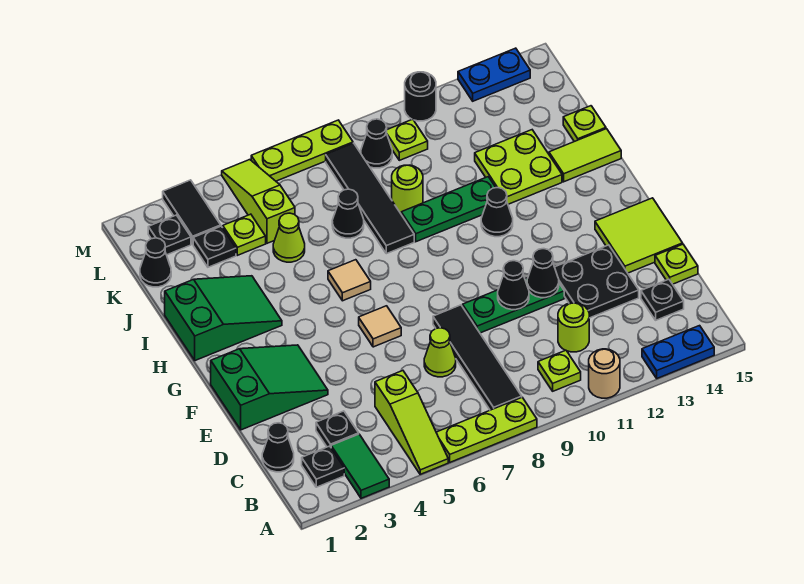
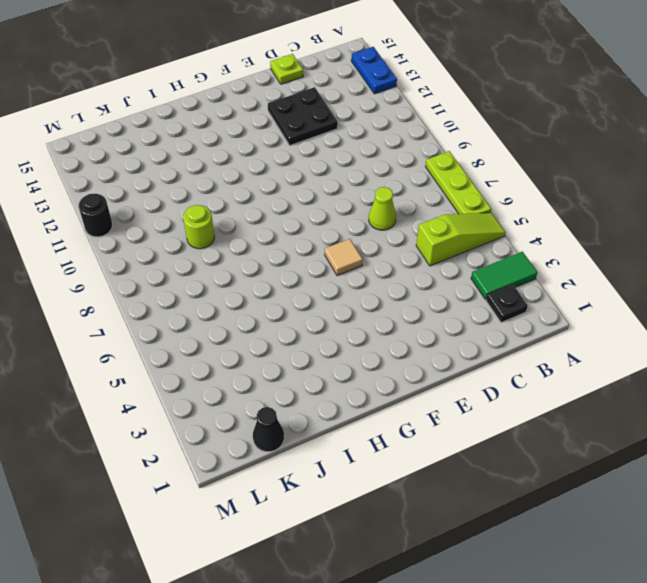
none -> tan round brick A11 level 1
none -> black tile B8:E8 level 1
none -> lime plate B10 level 1
none -> black cone C1 level 1

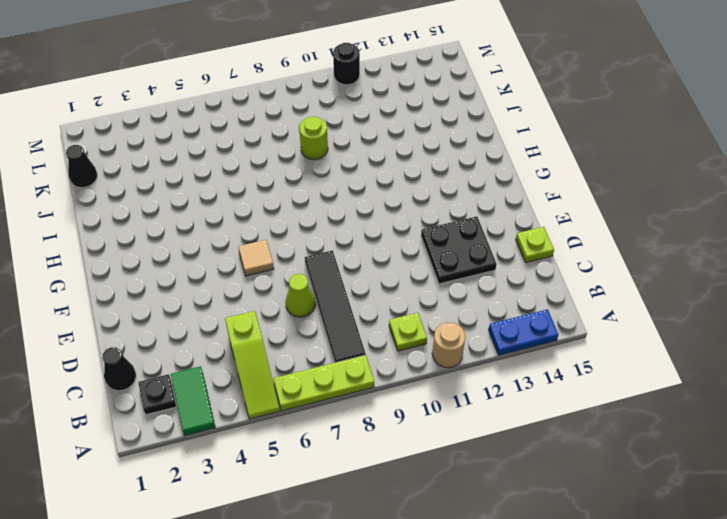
none -> black plate C3 level 1
none -> lime round brick C11 level 1
none -> black plate C14 level 1
none -> green slope E1:F3 level 1 top 1

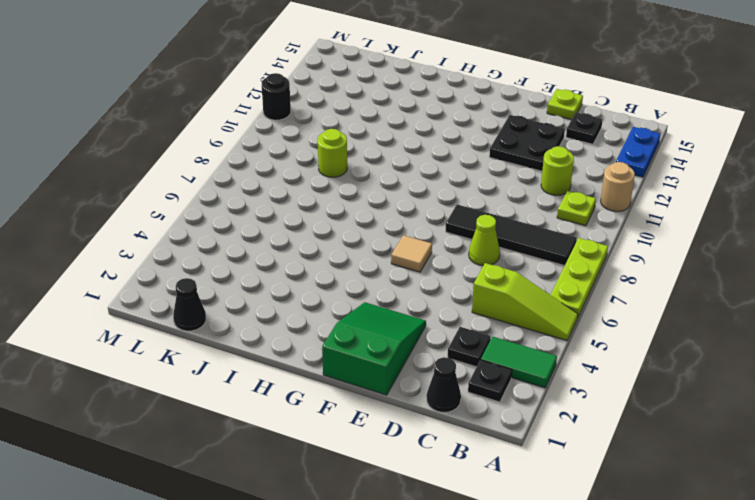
none -> green plate E9:E11 level 1
none -> lime tile E14:F15 level 1
none -> green slope H1:I3 level 1 top 1
none -> tan tile H6 level 1

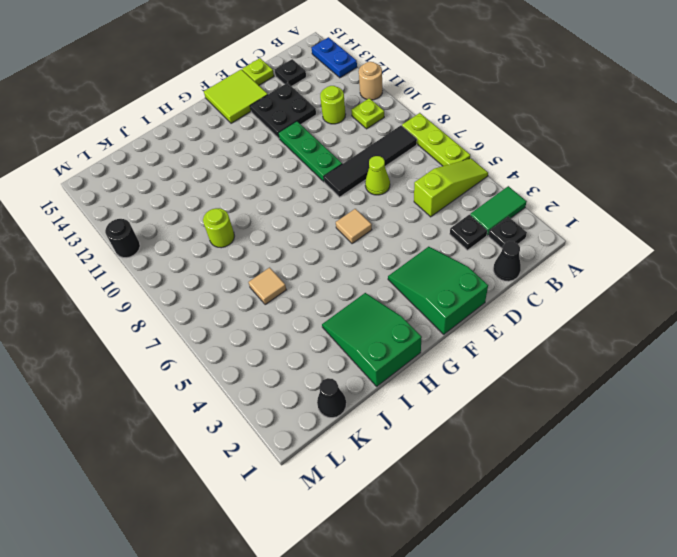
tan tile J6 level 1 -> tan tile H6 level 1
none -> black cone H11 level 1
none -> black tile I8:L8 level 1
none -> green plate I9:I11 level 1
none -> lime plate I12:J13 level 1

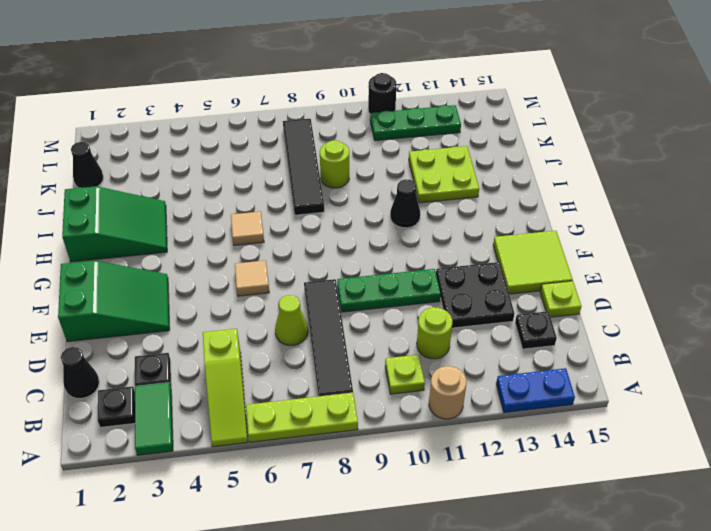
green plate L11:L13 level 1 -> green plate I9:I11 level 1
none -> lime tile I14:I15 level 1
none -> lime cone J5 level 1
none -> black cone J7 level 1
none -> lime plate J15 level 1

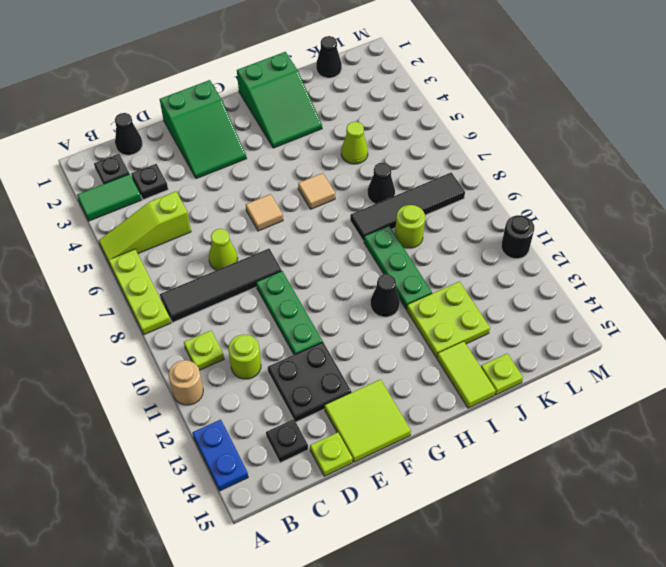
none -> black plate K3 level 1
none -> lime plate K4 level 1
none -> lime slope K5:M5 level 1 top K
none -> black plate L2 level 1

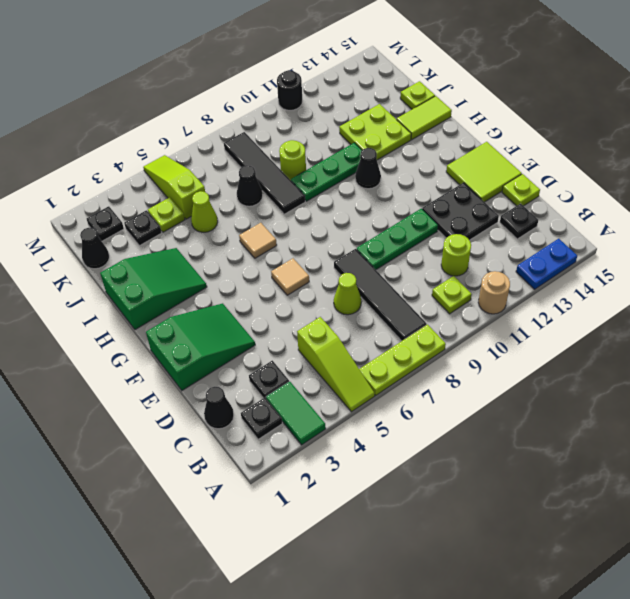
none -> black tile L3:M3 level 1
none -> black cone L9 level 1
none -> lime plate L10 level 1
none -> lime plate M6:M8 level 1

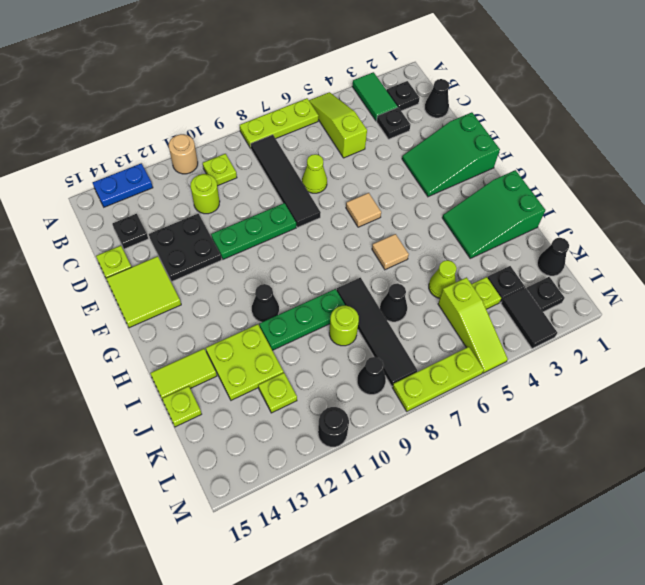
lime plate K12 level 1 -> lime plate L10 level 1
none -> blue plate M13:M14 level 1
none -> black cone E10 level 2
none -> black cone E11 level 2

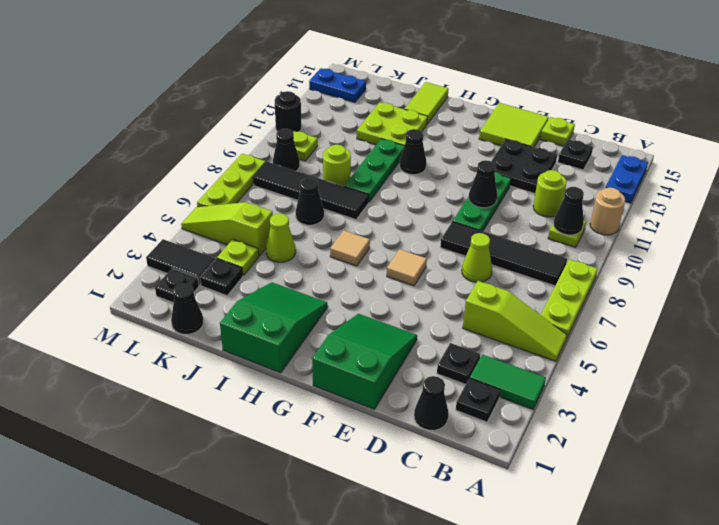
black cone B10 level 2 -> black cone E11 level 2
blue plate L14:M14 level 1 -> blue plate M13:M14 level 1
none -> lime plate J15 level 1

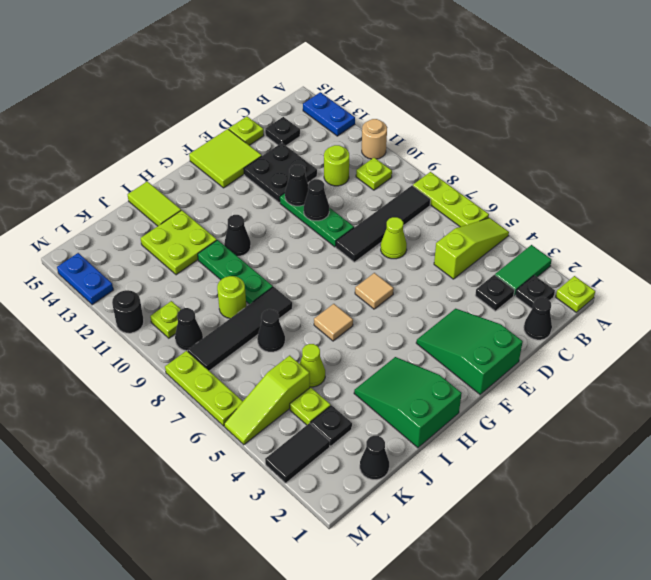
lime plate A1 level 1 -> lime plate J15 level 1
none -> black plate L2 level 1

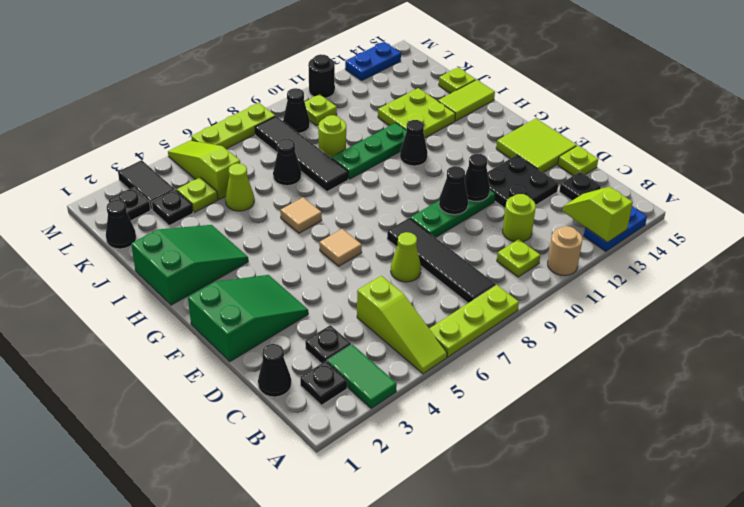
lime slope A13:B13 level 2 top A -> none

